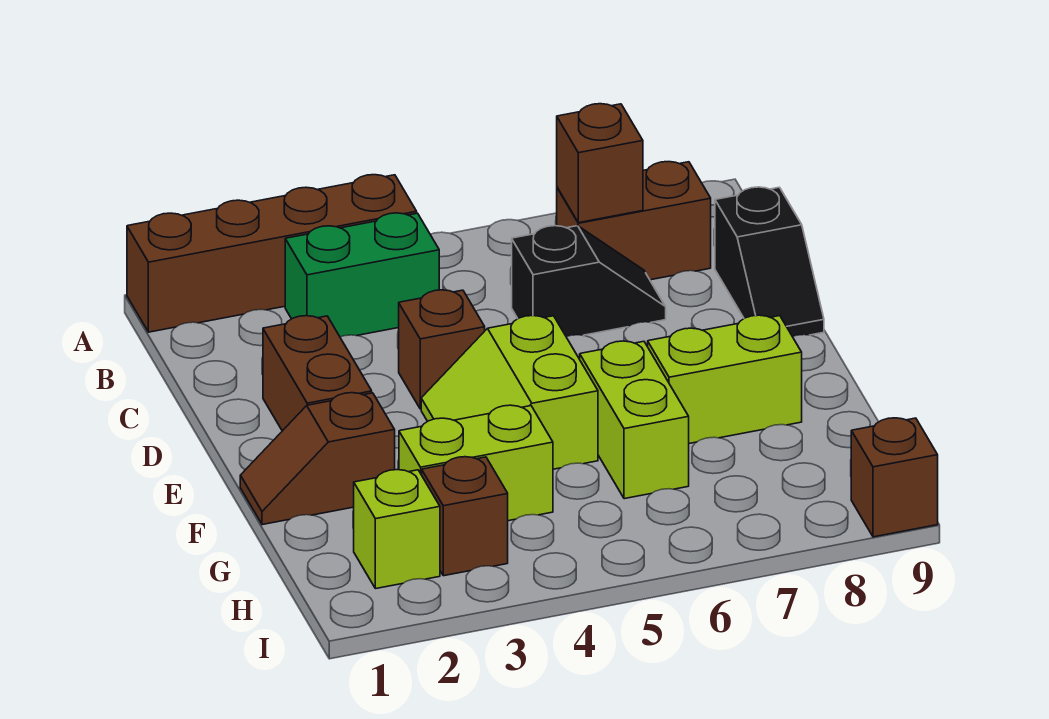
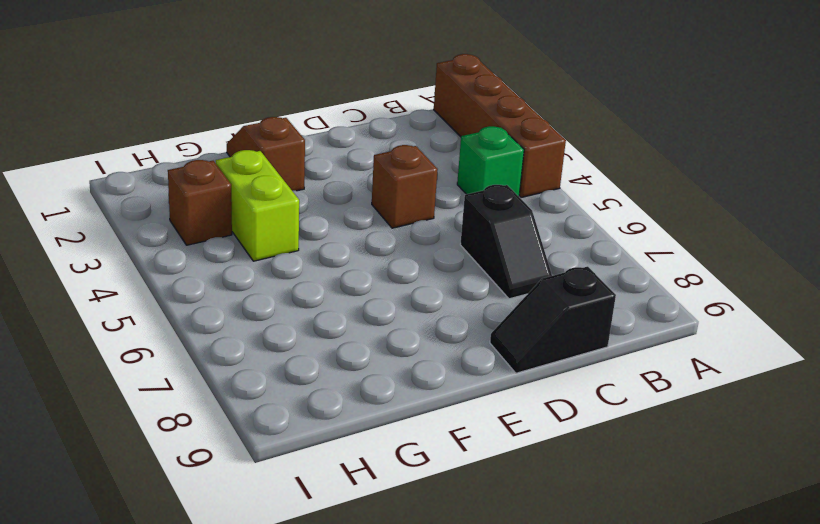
green brick B4 level 1 -> green brick B3:B4 level 1
none -> brown brick B7:B8 level 1
none -> brown brick D2:E2 level 1
none -> lime slope E4:F5 level 1 top 5

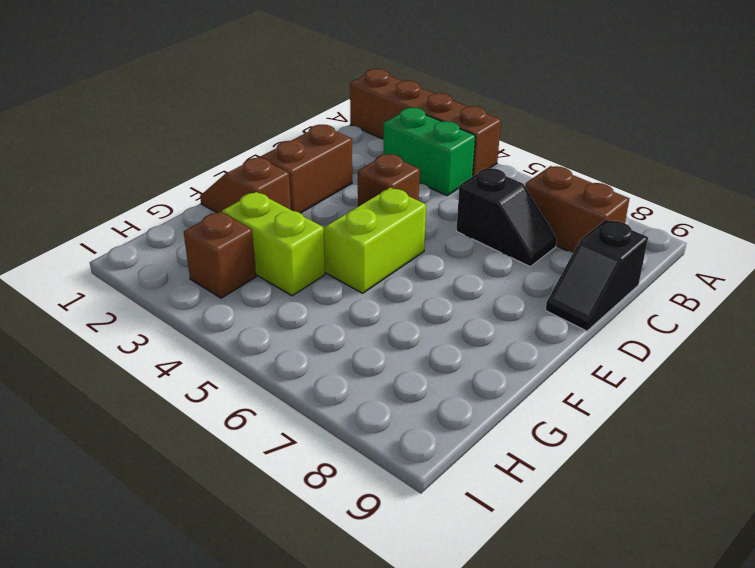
none -> lime brick F6:G6 level 1
none -> lime brick F7:F8 level 1
none -> lime brick H2 level 1

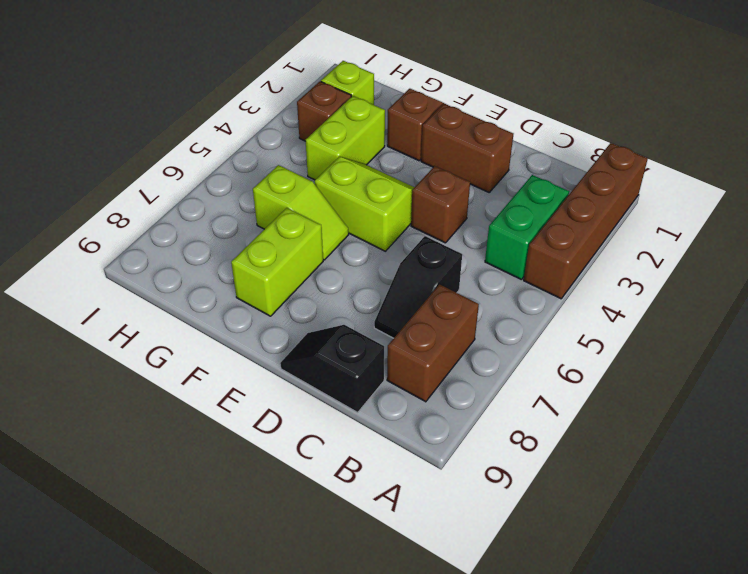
lime slope F6:G6 level 1 top G -> lime brick F6:G6 level 1
none -> brown brick I9 level 1
none -> brown brick B7 level 2

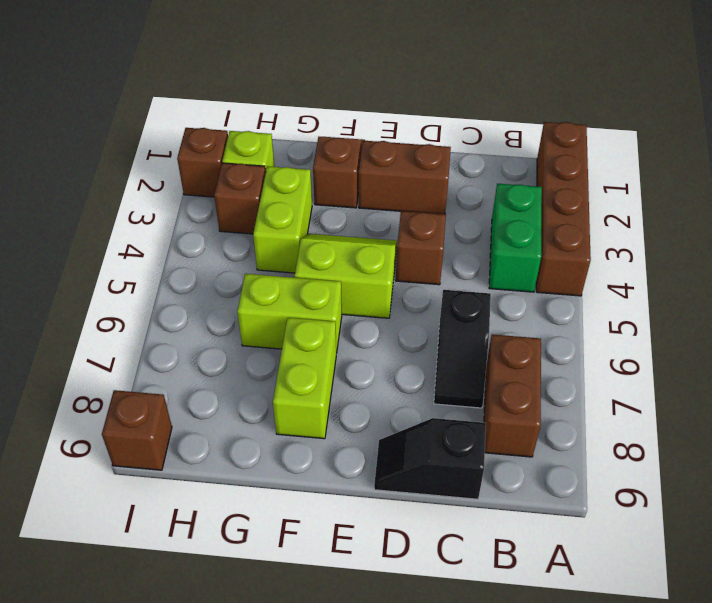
brown brick I2 level 1 -> brown brick B7 level 2

